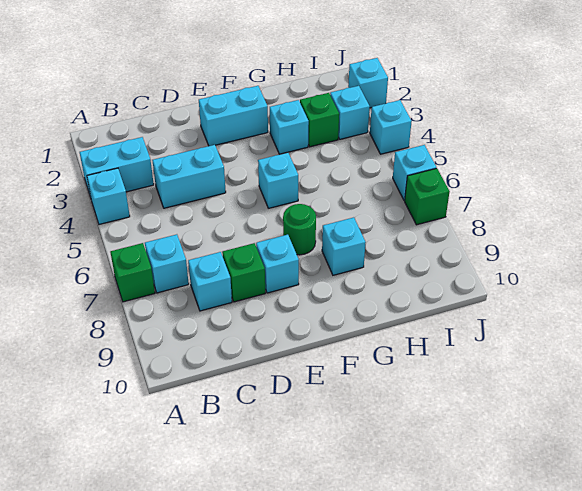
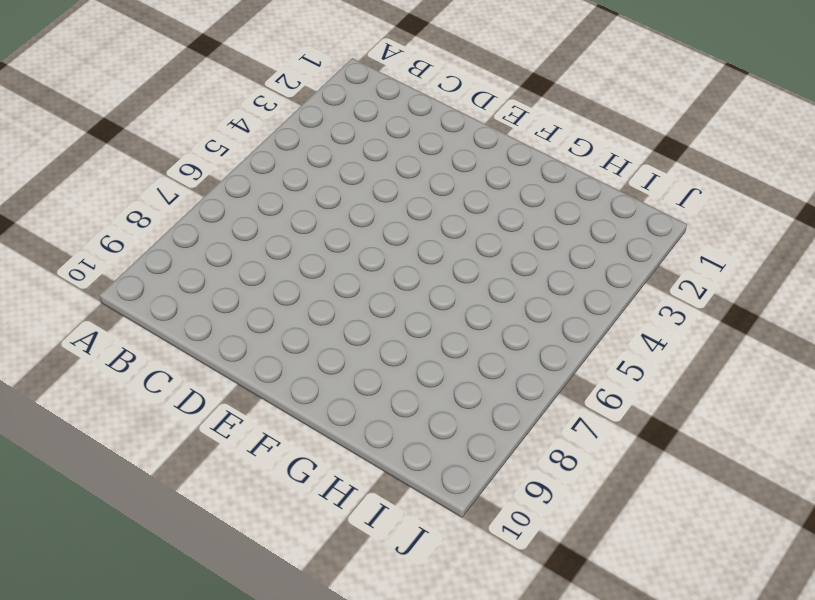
none -> cyan brick A3:B3 level 1
none -> cyan brick A4 level 1
none -> green brick A7 level 1

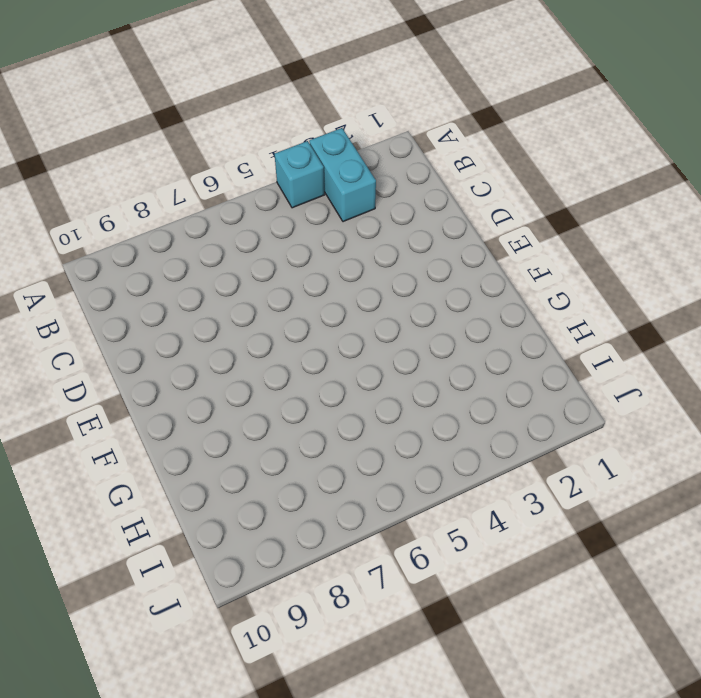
none -> green brick A7 level 1
none -> cyan brick B7 level 1
none -> cyan brick C4:D4 level 1

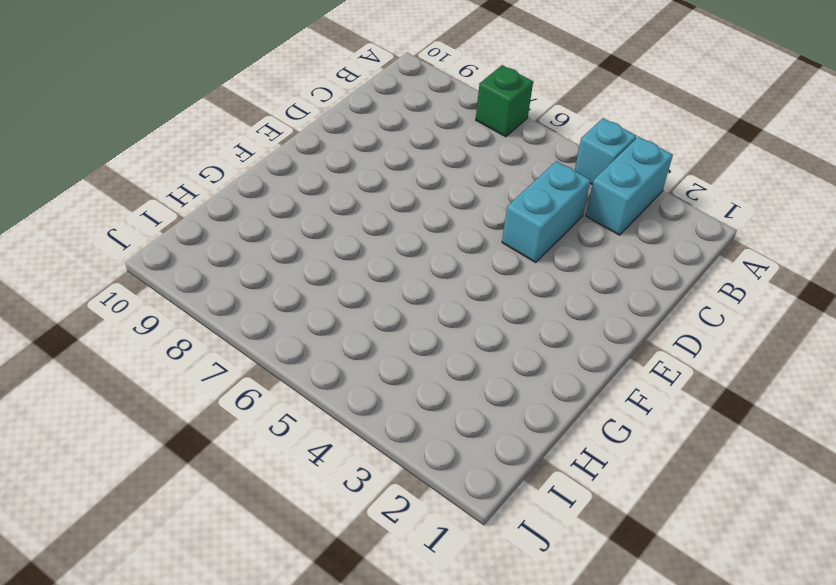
none -> cyan brick B7 level 1
none -> cyan brick C8 level 1
none -> green brick D8 level 1

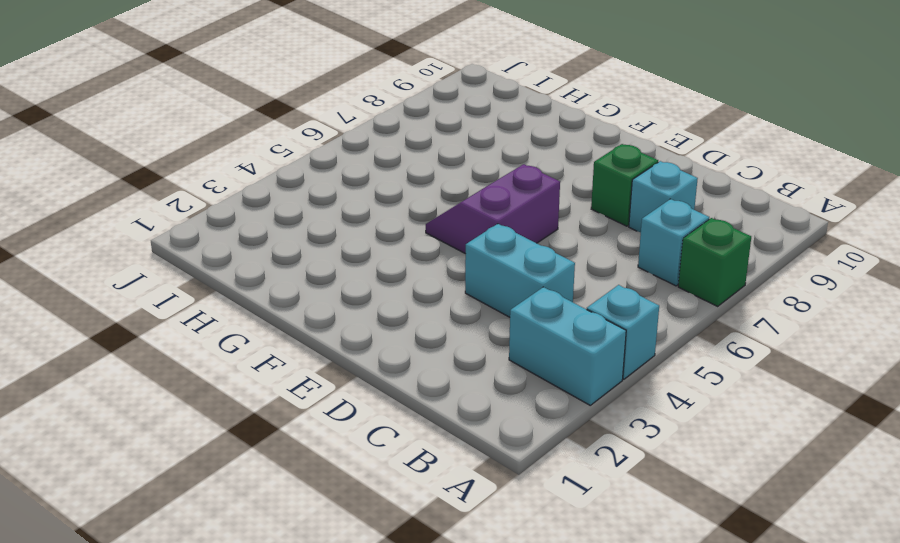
purple slope E5:F6 level 1 top E -> cyan brick F5 level 1
none -> cyan brick E2:F2 level 1
none -> cyan brick E8 level 1
none -> green round brick F7 level 1

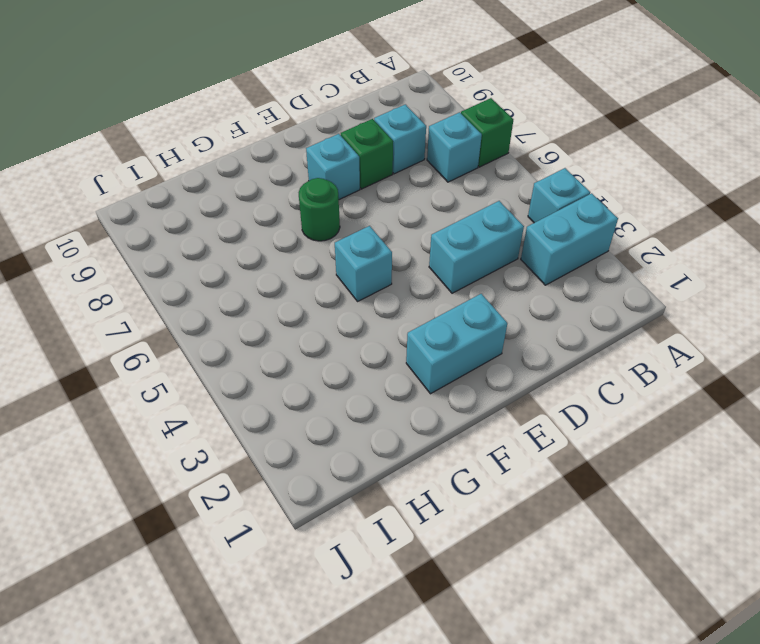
none -> cyan brick G3 level 1
none -> cyan brick G8 level 1
none -> green brick H3 level 1

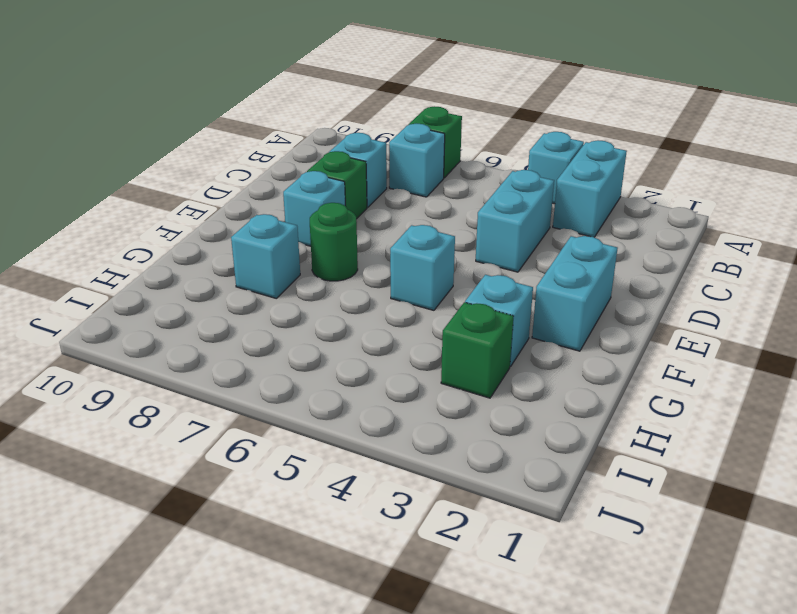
none -> cyan brick I3 level 1
none -> cyan brick J2 level 1
none -> cyan brick J4 level 1

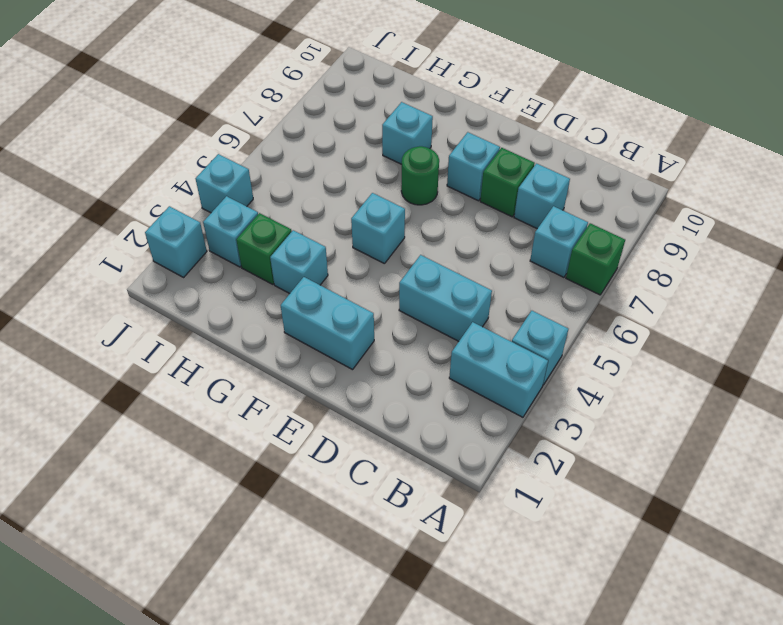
none -> cyan brick J6 level 1
none -> green brick J7 level 1

